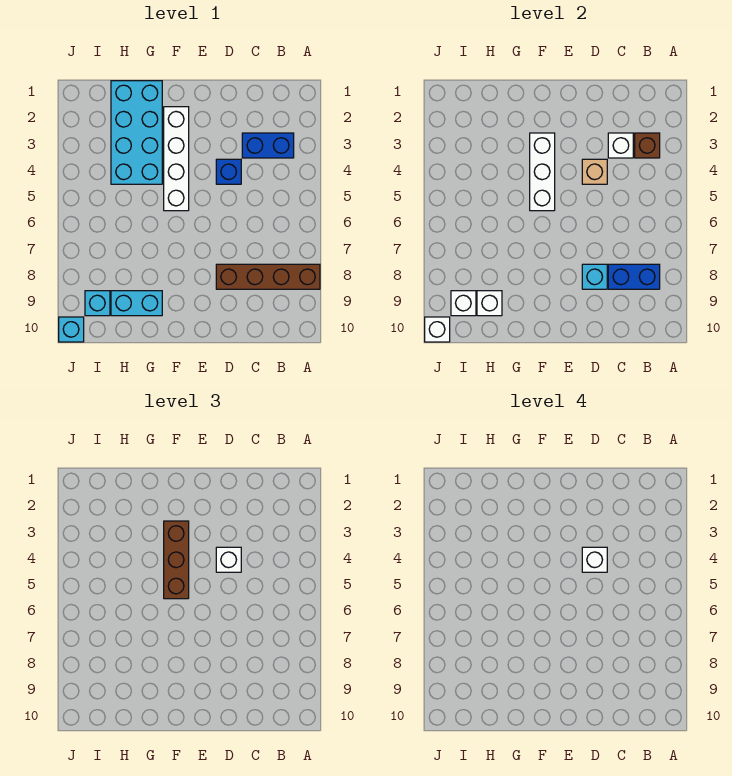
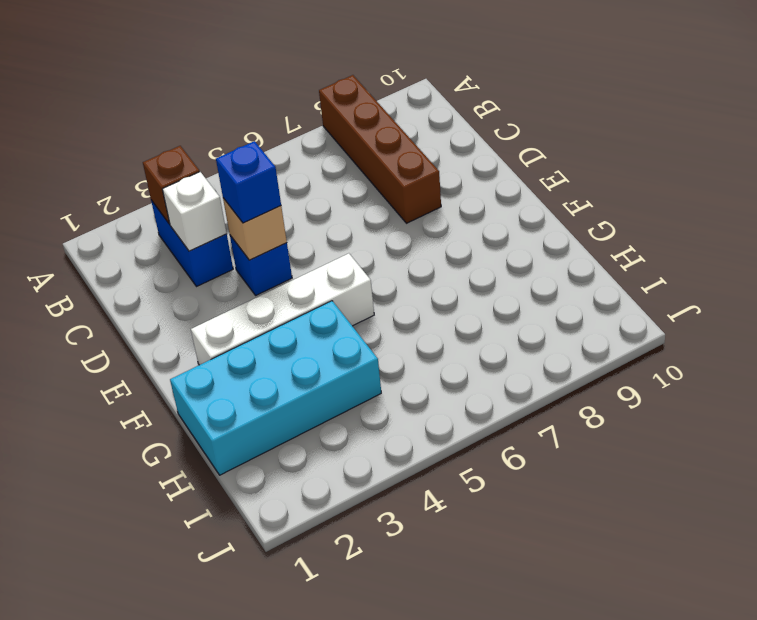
blue brick D4 level 3 -> white brick D4 level 3
none -> cyan brick G9:H9 level 1
none -> cyan brick I9 level 1
none -> cyan brick J10 level 1

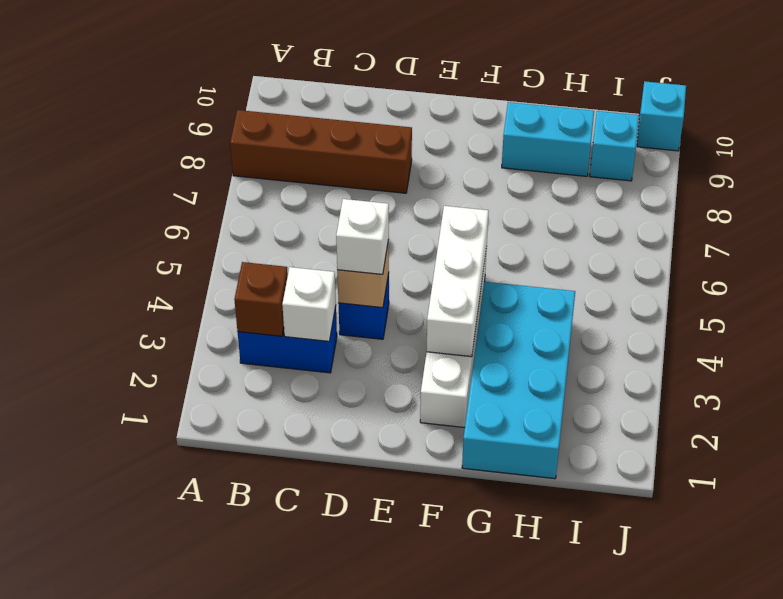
none -> blue brick B8:C8 level 2
none -> cyan brick D8 level 2
none -> white brick H9 level 2

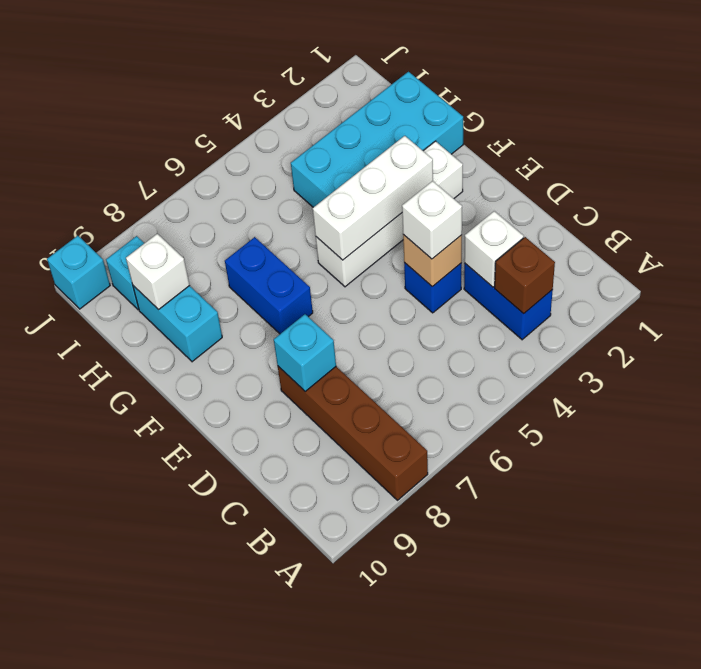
blue brick F7:G7 level 1 -> blue brick B8:C8 level 2
none -> white brick I9 level 2
none -> white brick J10 level 2
none -> brown brick F3:F5 level 3

